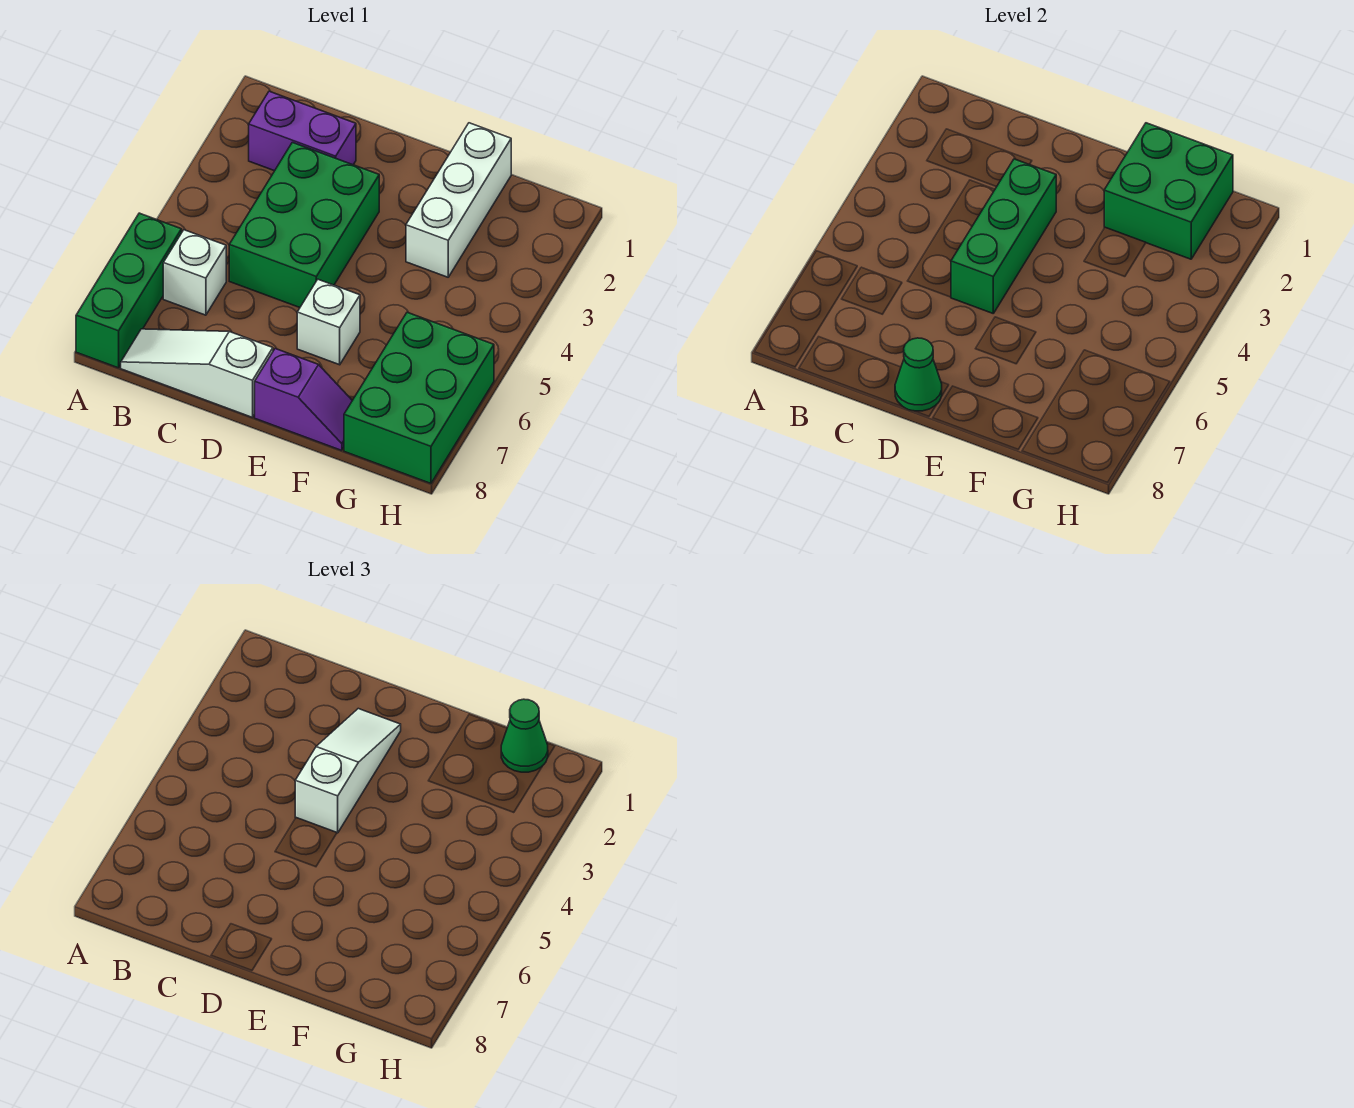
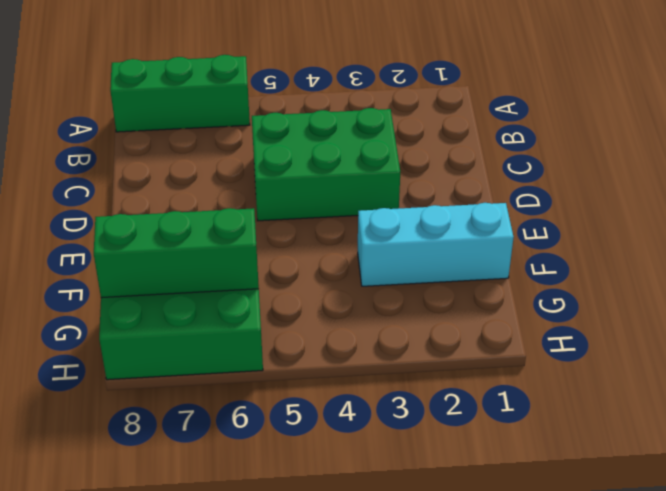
cyan brick F1:F3 level 1 -> white brick F1:F3 level 1
green brick G6:G8 level 2 -> green brick D3:D5 level 2
none -> purple brick B2:C2 level 1
none -> white brick B6 level 1
none -> white slope B8:D8 level 1 top D

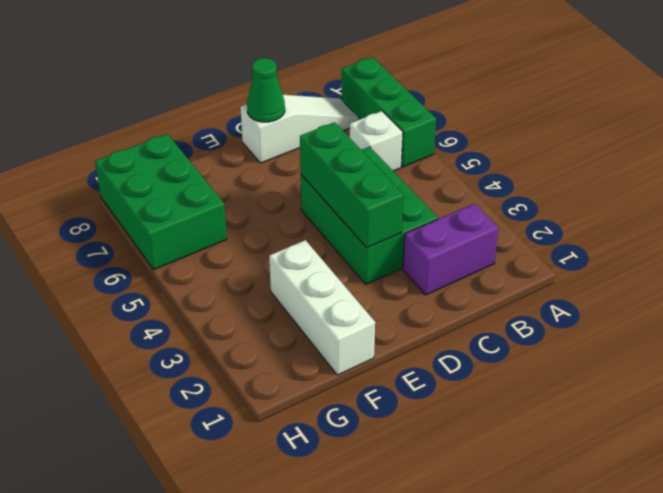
none -> white brick E6 level 1
none -> purple slope E8:F8 level 1 top E
none -> green brick F1:G2 level 2

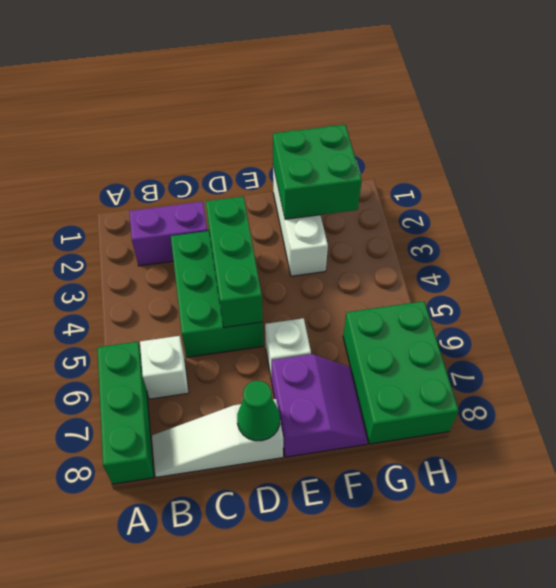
purple slope E7:F8 level 1 top E -> purple slope E8:F8 level 1 top E
none -> white slope D2:D4 level 3 top 4
none -> green cone G1 level 3

